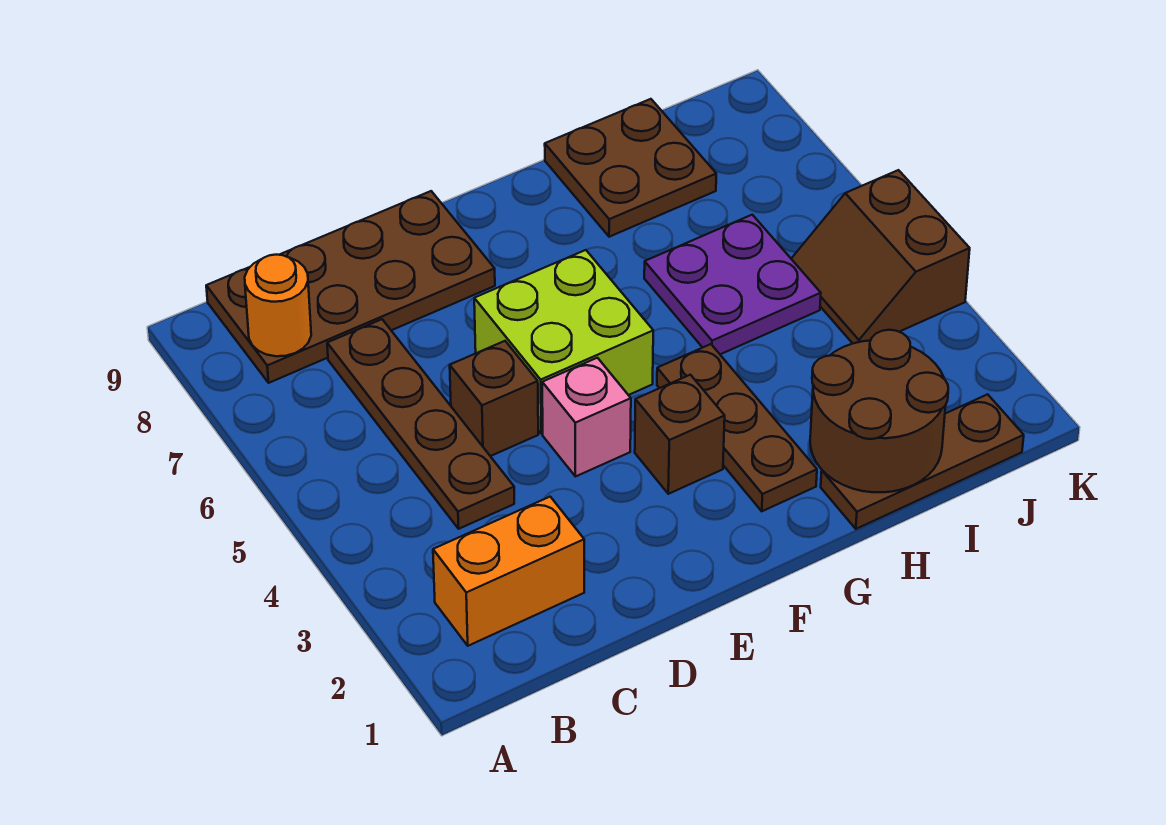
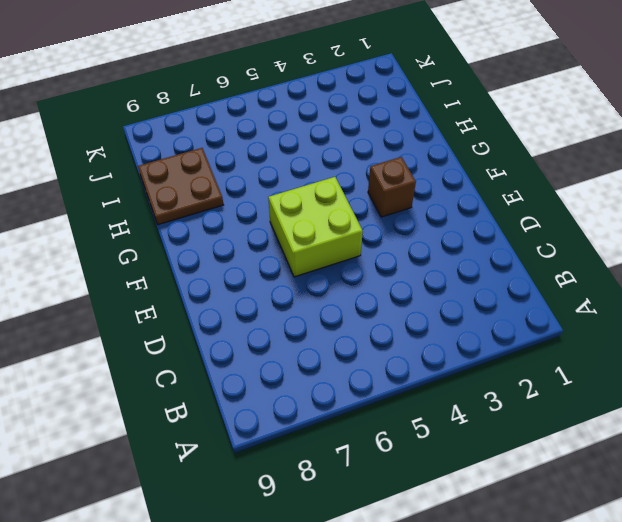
none -> orange brick B2:C2 level 1
none -> brown plate B8:E9 level 1
none -> brown plate C4:C7 level 1

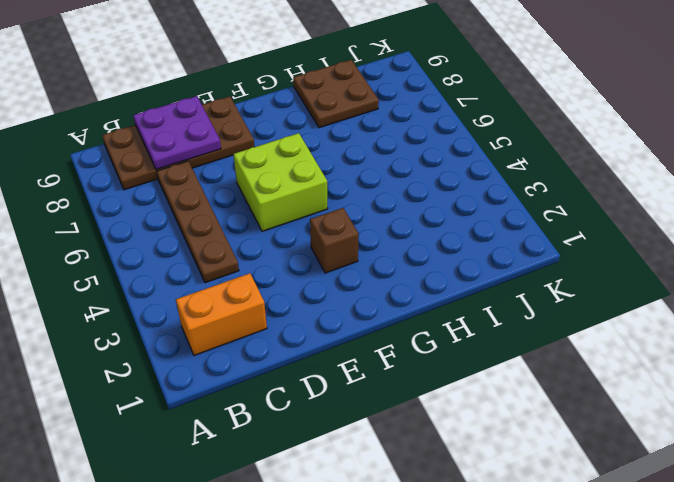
purple plate C8:D9 level 2 -> purple plate H5:I6 level 1
none -> brown brick D5 level 1
none -> pink brick E4 level 1
none -> brown plate G2:G4 level 1

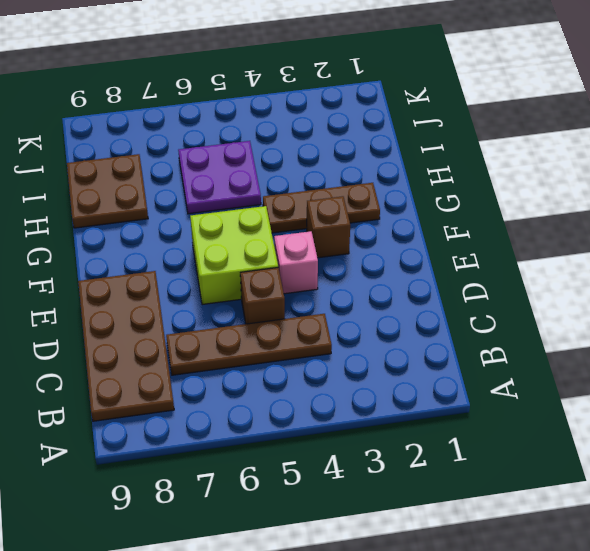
none -> orange brick B2:C2 level 1
none -> brown plate H1:J1 level 1
none -> brown slope J4:K5 level 1 top K

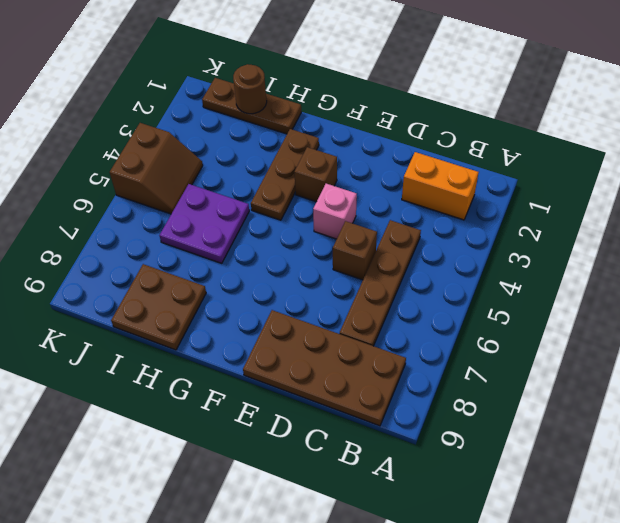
brown round brick I1 level 2 -> brown round brick H1:I2 level 2
none -> lime brick E5:F6 level 1
none -> orange round brick B8 level 2

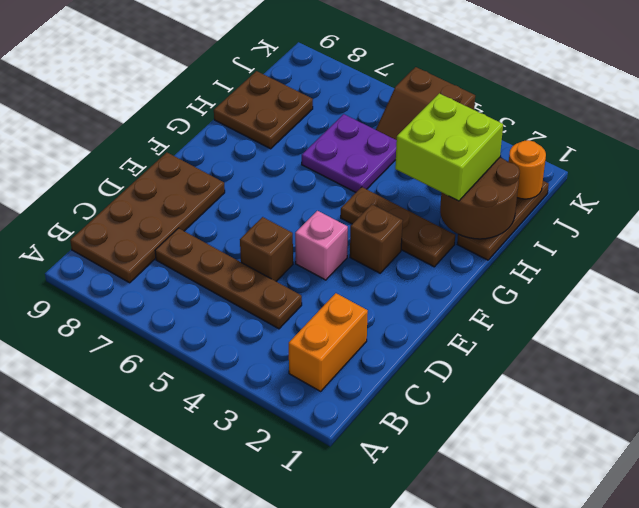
lime brick H2:I3 level 3 -> lime brick E5:F6 level 1
orange round brick J1 level 2 -> orange round brick B8 level 2

